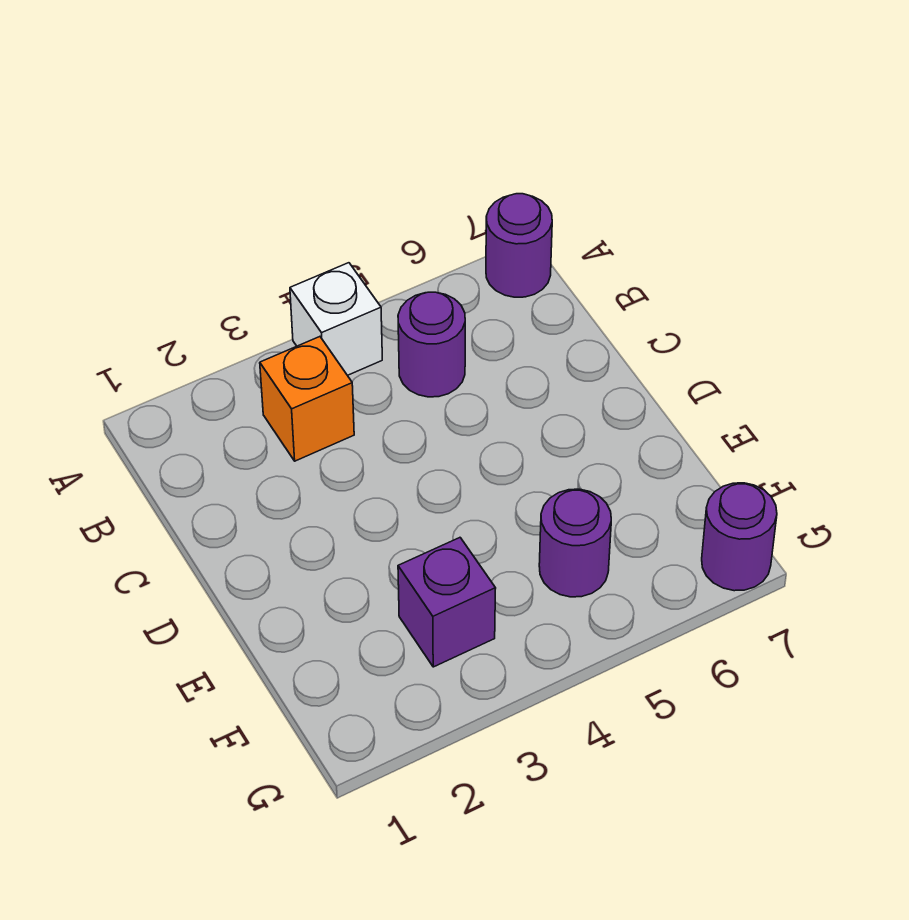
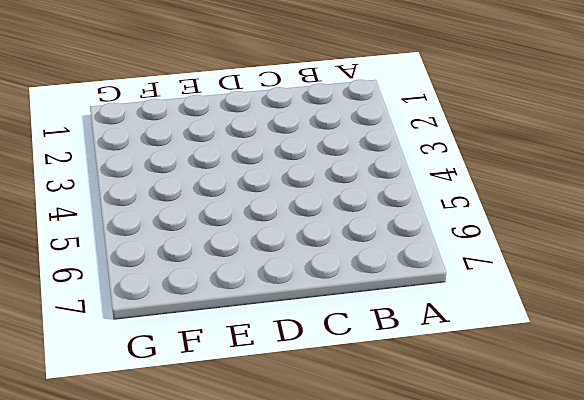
none -> white brick A4 level 1
none -> purple round brick A7 level 1

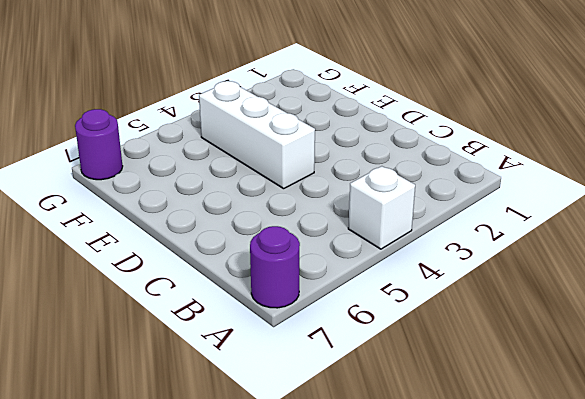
white brick D4:F4 level 1 -> none
none -> orange brick B3 level 1
none -> purple round brick B5 level 1

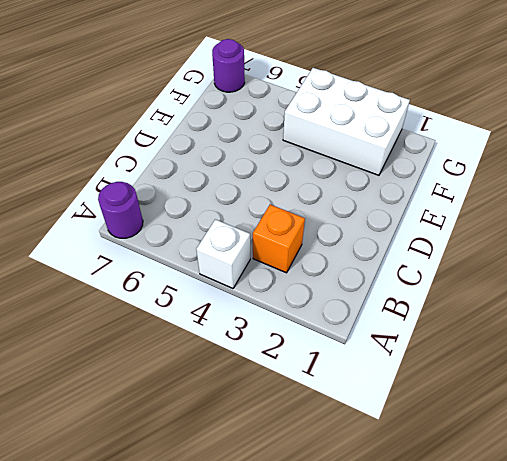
white brick F2:G4 level 1 -> purple brick F3 level 1
none -> purple round brick B5 level 1
none -> purple round brick F5 level 1

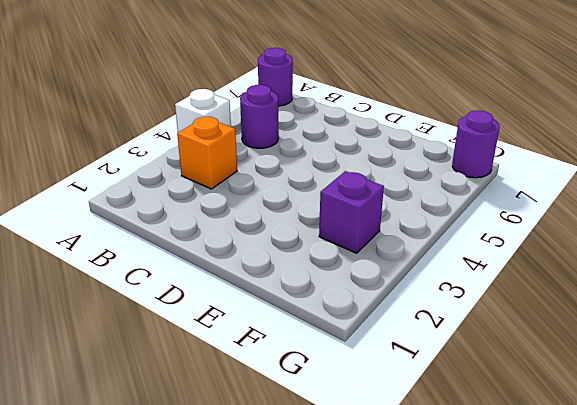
none -> purple round brick F5 level 1

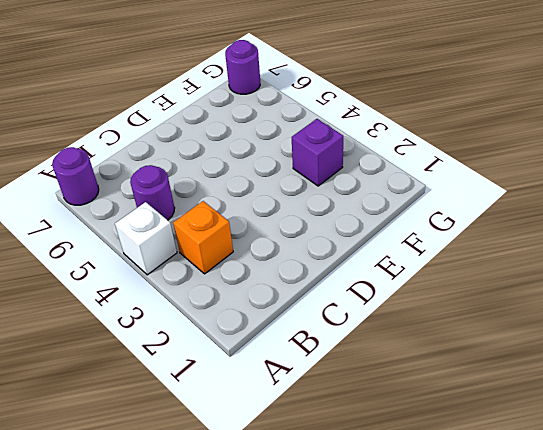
none -> purple round brick F5 level 1

